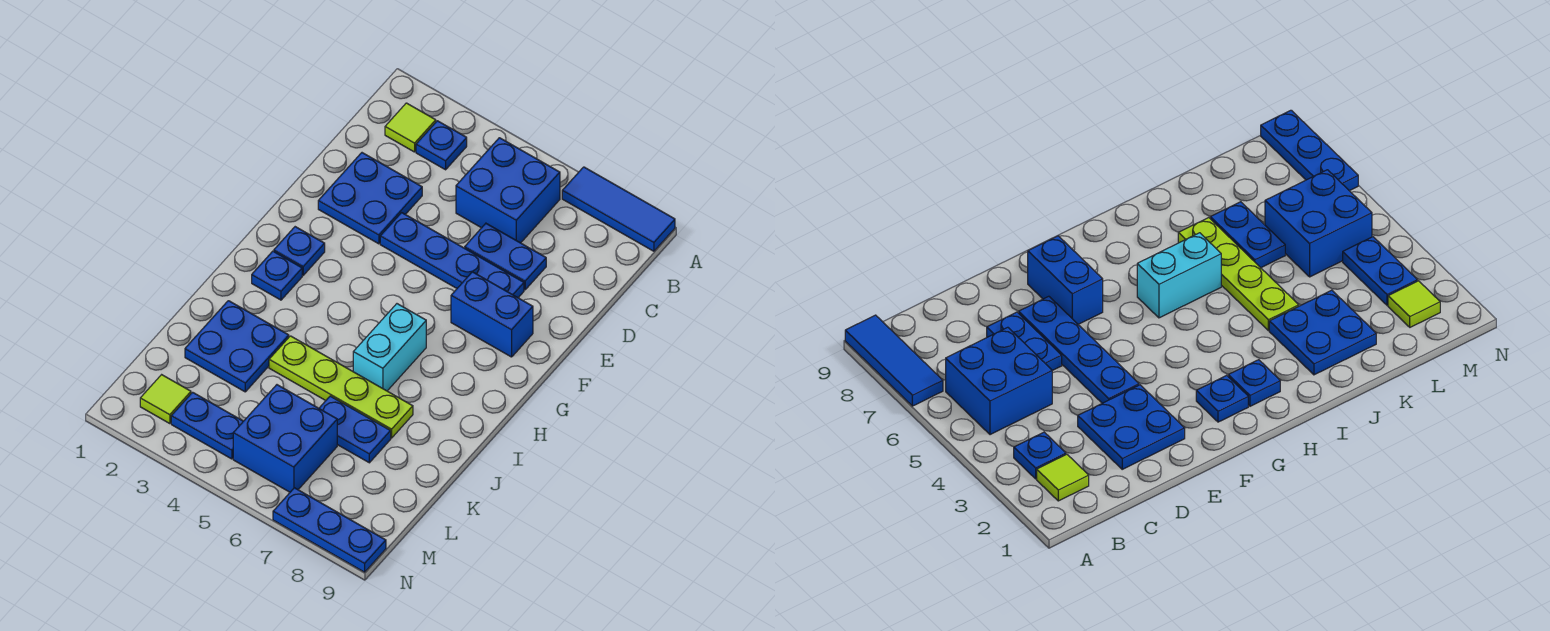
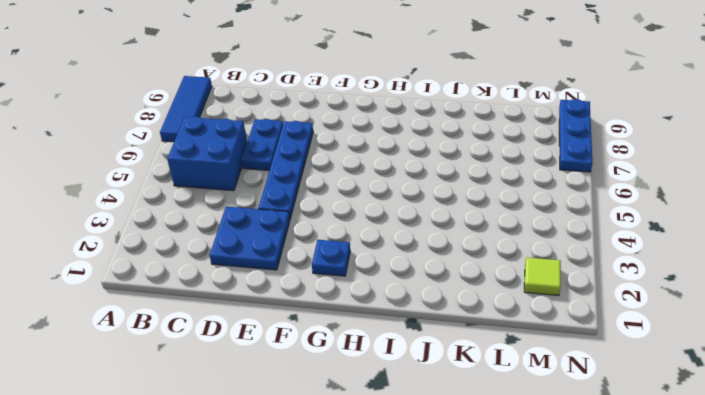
none -> lime tile B2 level 1
none -> blue plate B3 level 1
none -> blue brick F7:F8 level 1

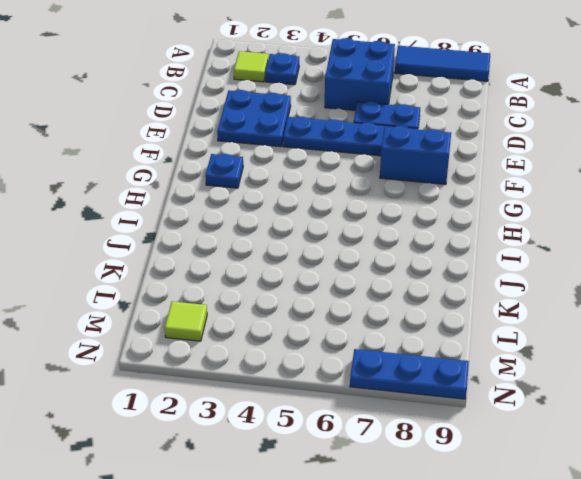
none -> blue plate H2 level 1
none -> cyan brick H6:I6 level 1
none -> blue plate J2:K3 level 1

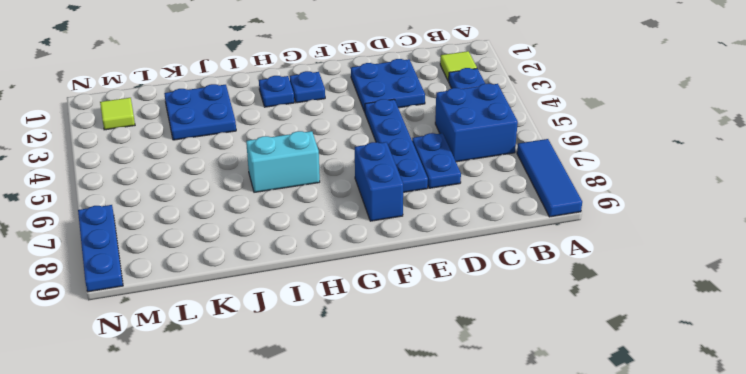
none -> lime plate J4:J7 level 1
none -> blue plate K6:K7 level 1
none -> blue brick L5:M6 level 1

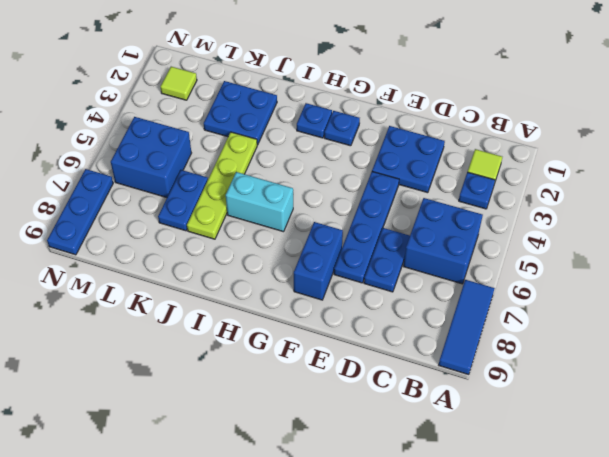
none -> blue plate M3:M4 level 1

